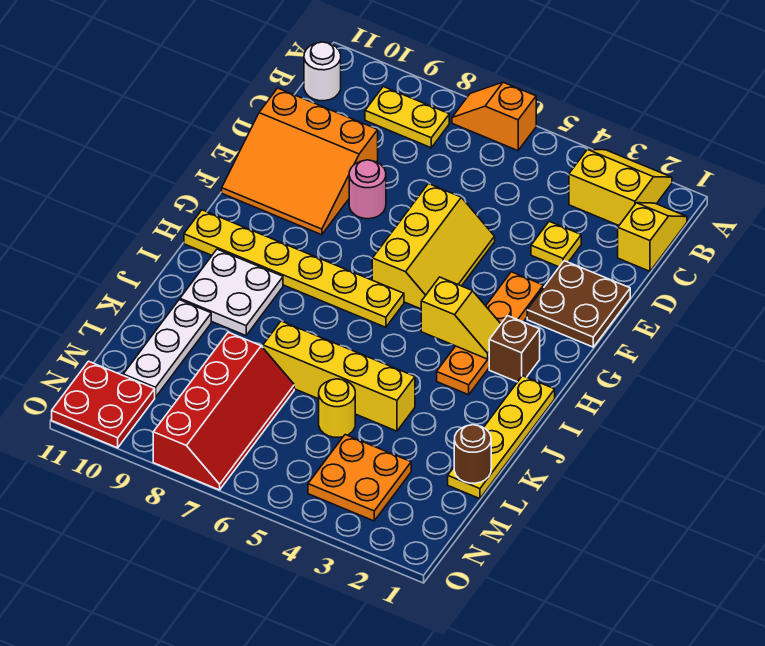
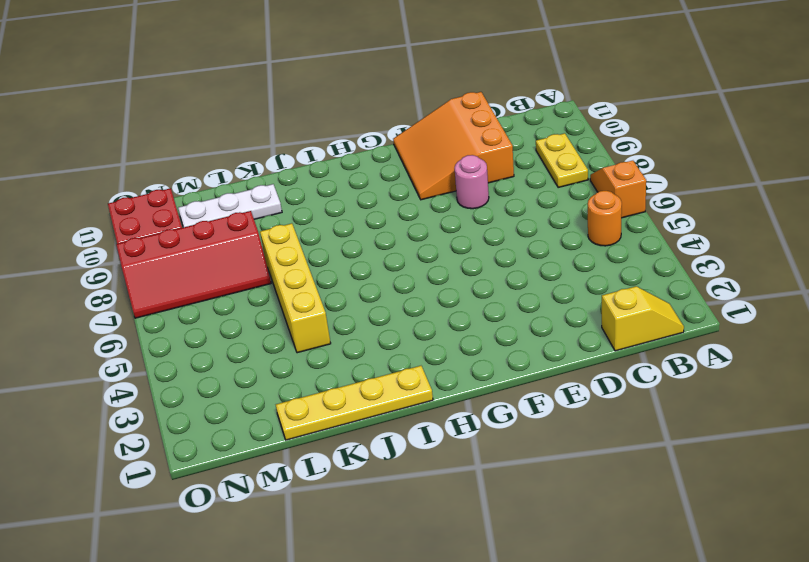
orange round brick B5 level 1 -> none
none -> yellow slope A2:B3 level 1 top B
none -> white round brick B11 level 1
none -> yellow plate D3 level 1

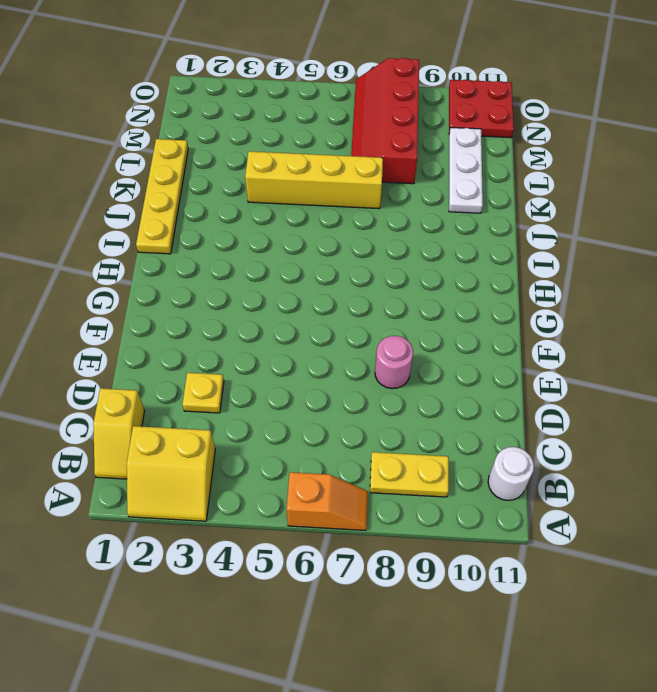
none -> orange slope D9:F11 level 1 top D
none -> brown plate E1:F2 level 1
none -> yellow slope E5:G6 level 1 top 6

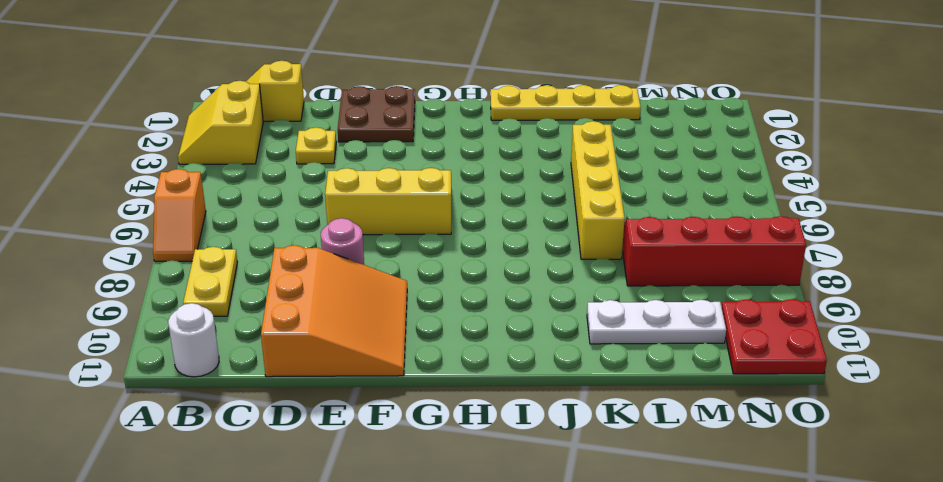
none -> orange plate F3:I3 level 1
none -> brown brick H2 level 1
none -> yellow plate H6:H11 level 1

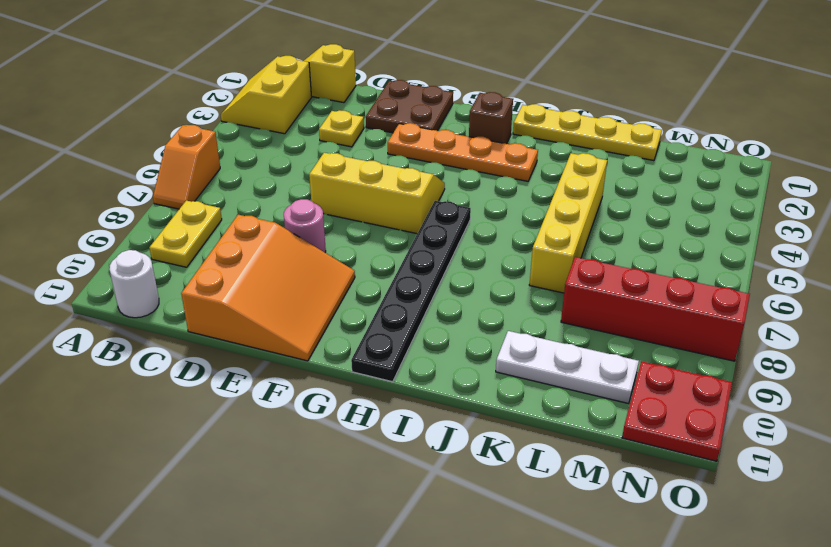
black plate H6:H11 level 1 -> yellow plate H6:H11 level 1
none -> white plate I9:J10 level 1
none -> yellow round brick L5 level 1
none -> orange plate M3:N4 level 1

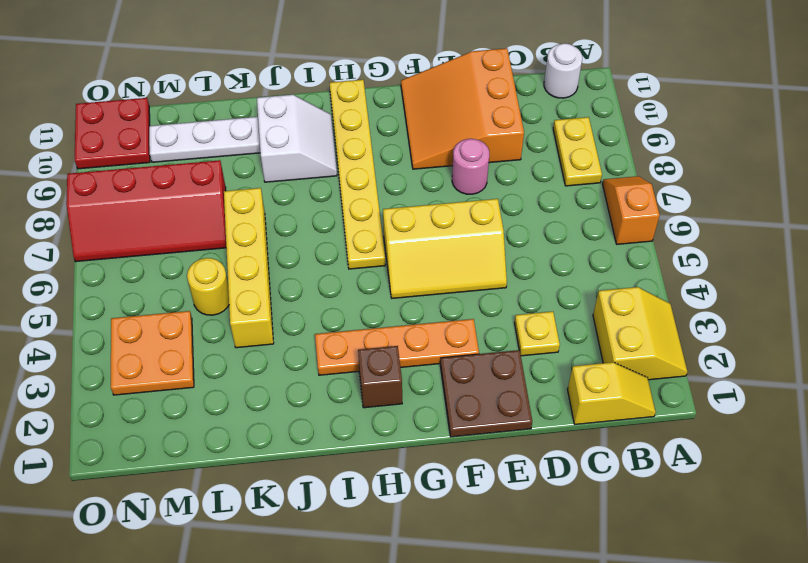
white slope I9:J10 level 1 top J -> white plate I9:J10 level 1
none -> yellow plate I1:L1 level 1
none -> yellow slope H3:H4 level 2 top 4
none -> brown round brick L1 level 2

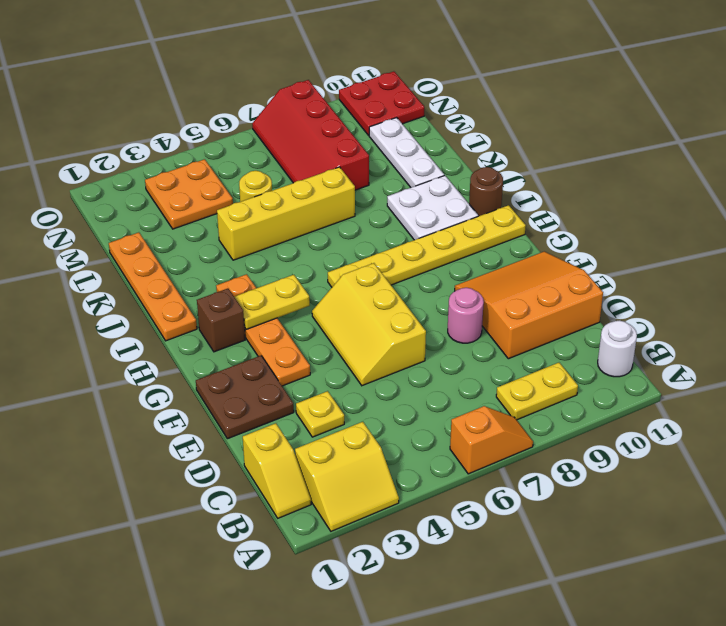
yellow plate H3:H4 level 2 -> yellow slope H3:H4 level 2 top 4
orange plate I1:L1 level 1 -> yellow plate I1:L1 level 1
brown round brick I11 level 1 -> brown round brick L1 level 2

